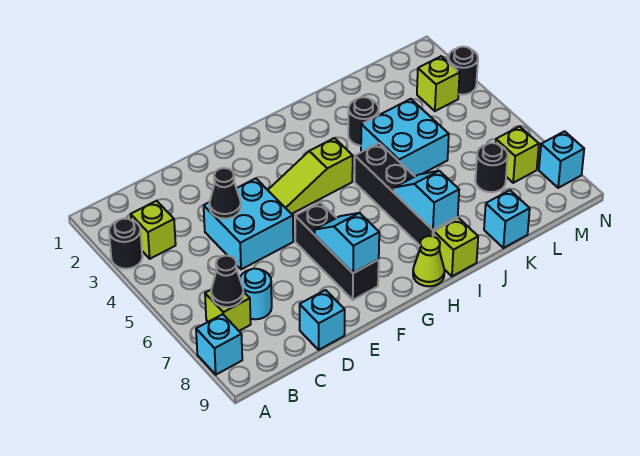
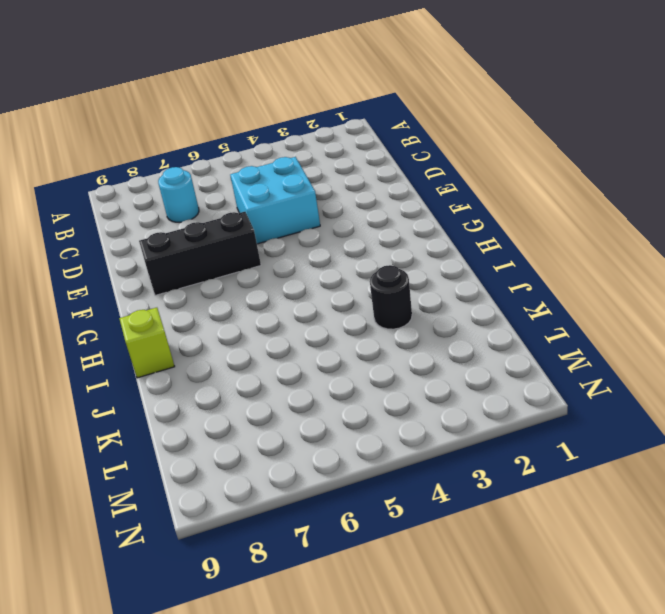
none -> black round brick A3 level 1
none -> cyan brick A8 level 1
none -> lime brick B3 level 1

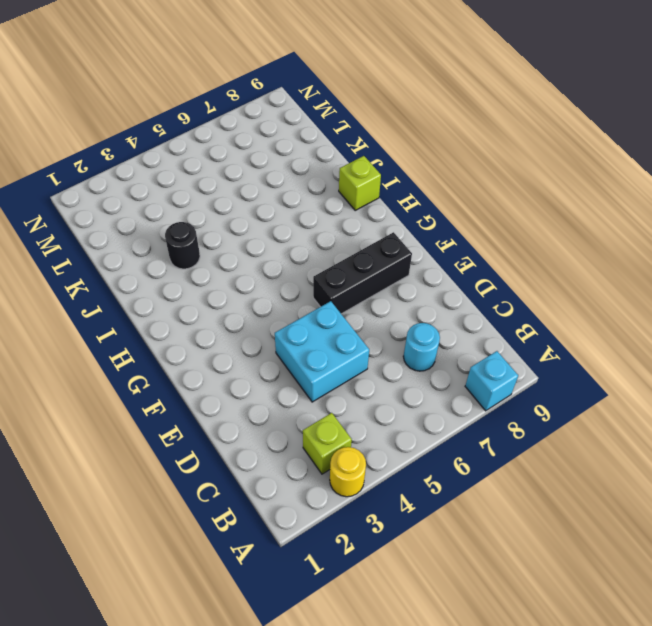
yellow round brick A3 level 1 -> black round brick A3 level 1
none -> lime brick B7 level 1
none -> cyan brick D9 level 1
none -> lime slope F4:H4 level 1 top H

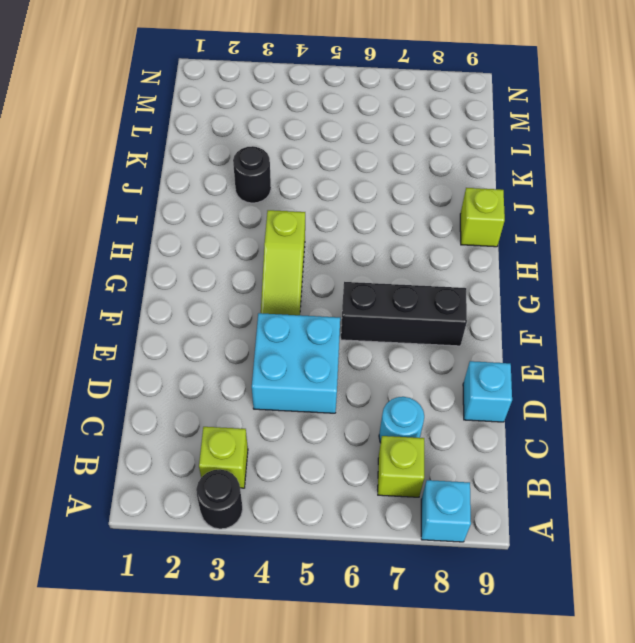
none -> lime cone H9 level 1
none -> black brick I5:I8 level 1
none -> cyan brick J4:K5 level 1

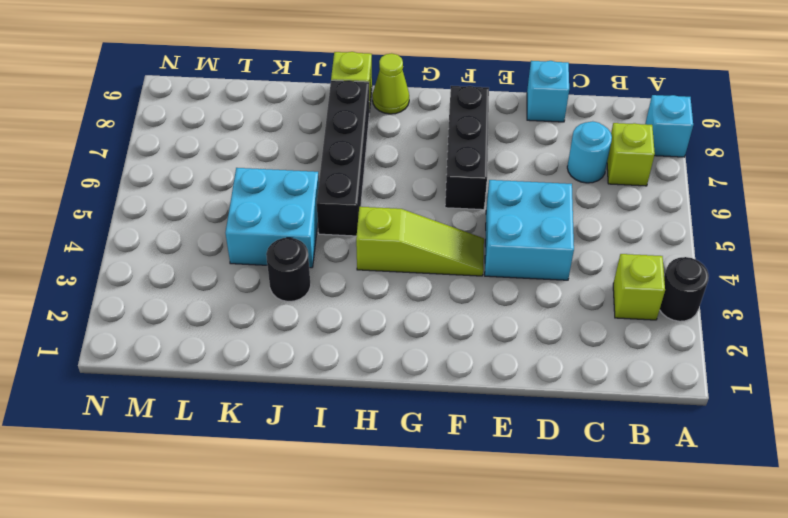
none -> cyan brick K9 level 1
none -> black round brick L7 level 1
none -> lime brick M3 level 1

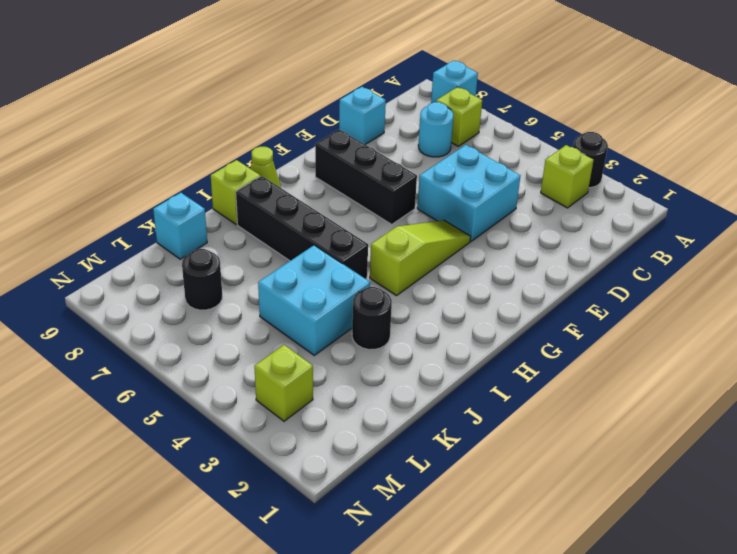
none -> lime brick M7 level 1
none -> black round brick N3 level 1
none -> cyan brick N8 level 1

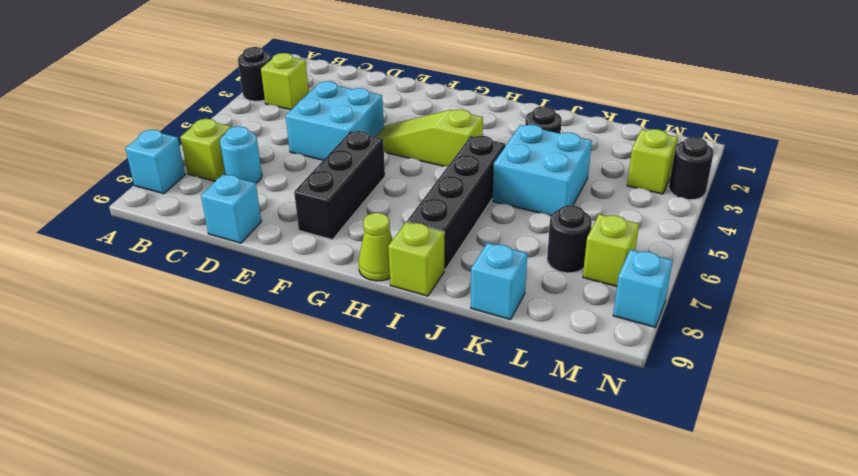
none -> black cone B7 level 2
none -> black cone D4 level 2
none -> cyan slope F7:F8 level 2 top 8

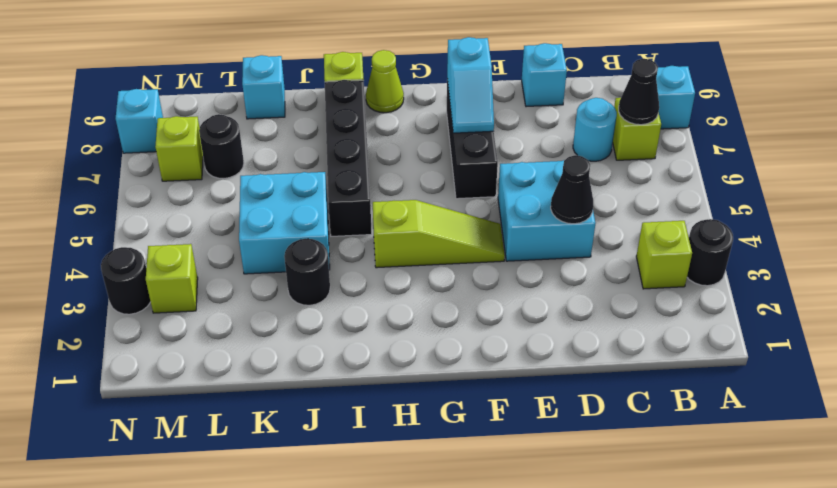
none -> cyan slope I7:I8 level 2 top 8

